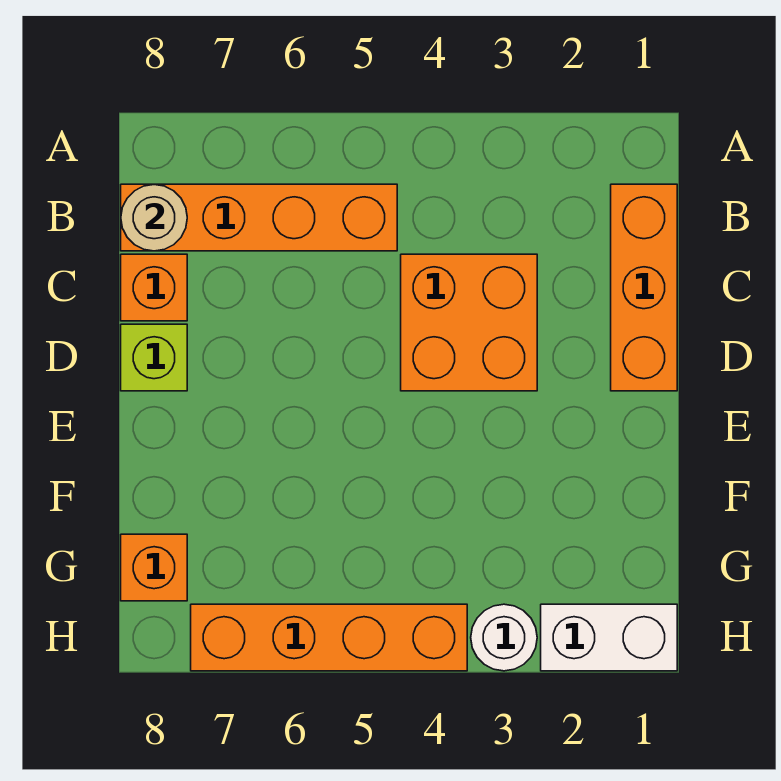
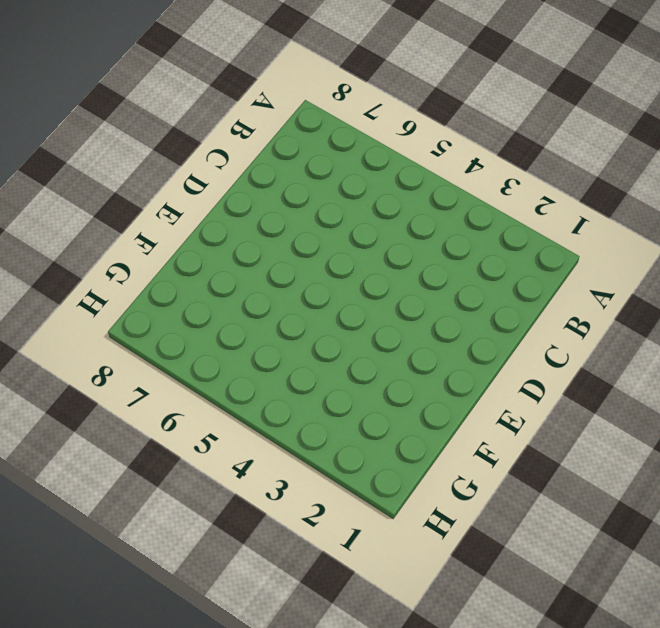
none -> orange brick B1:D1 level 1
none -> orange brick B5:B8 level 1

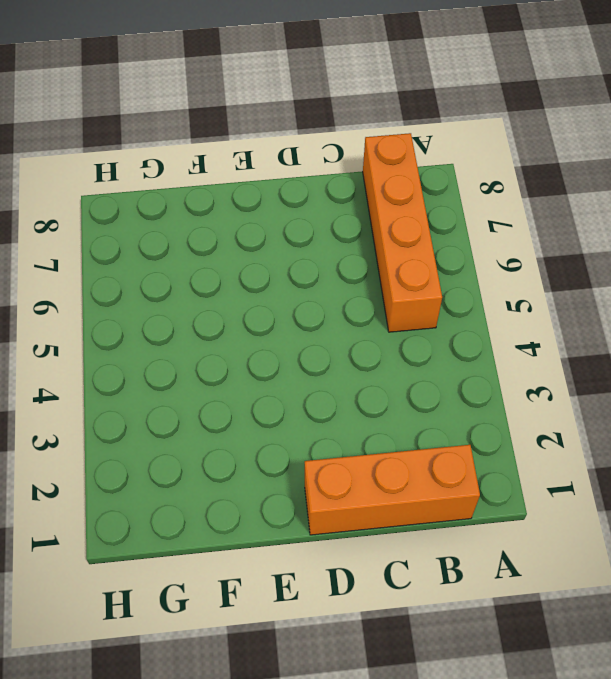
none -> orange brick C3:D4 level 1
none -> orange brick C8 level 1

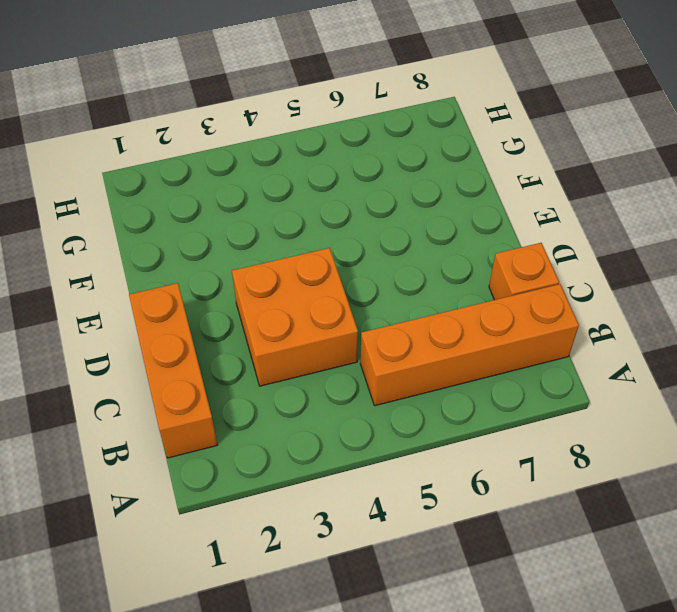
none -> lime brick D8 level 1
none -> orange brick G8 level 1

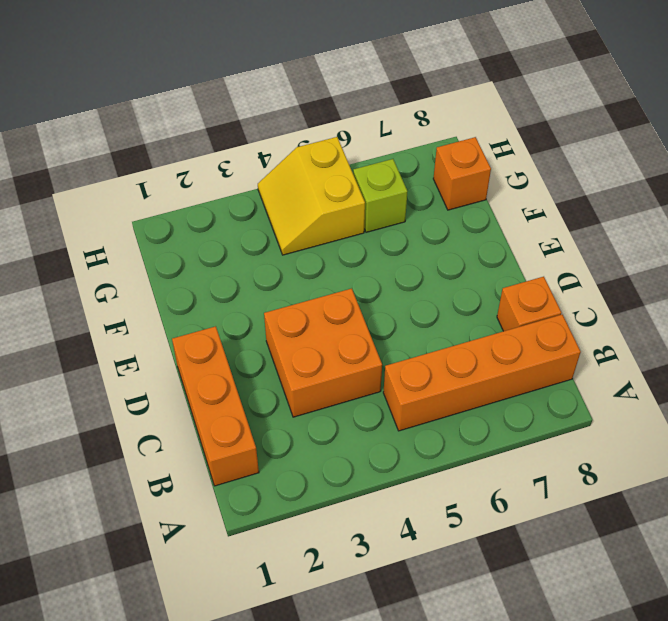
yellow slope G4:H5 level 1 top 5 -> orange brick H4:H7 level 1
lime brick G6 level 1 -> lime brick D8 level 1
none -> white brick H1:H2 level 1
none -> white round brick H3 level 1

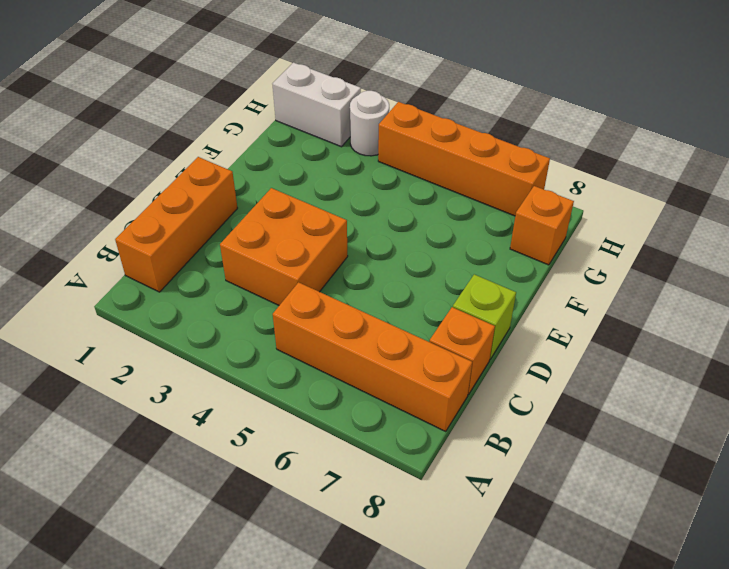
none -> tan round brick B8 level 2

